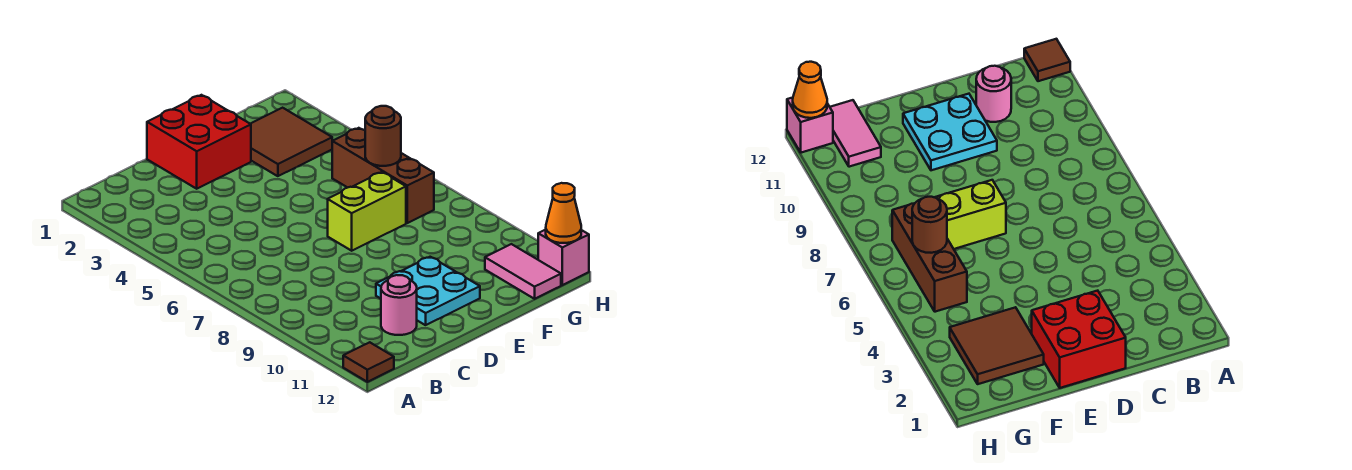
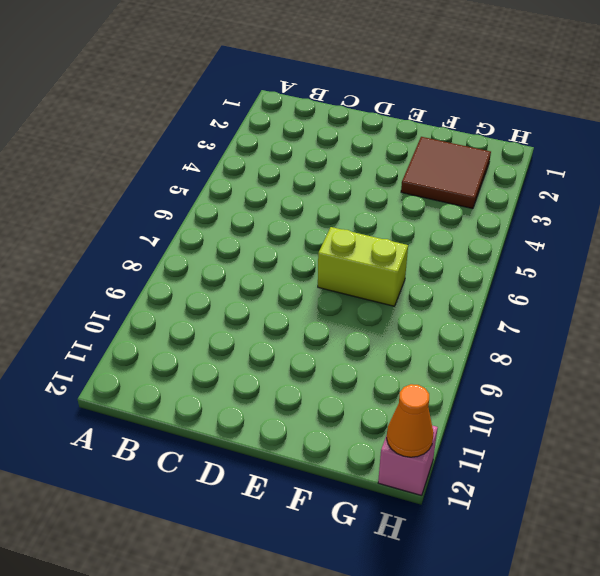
none -> brown tile A12 level 1
none -> pink round brick C11 level 1

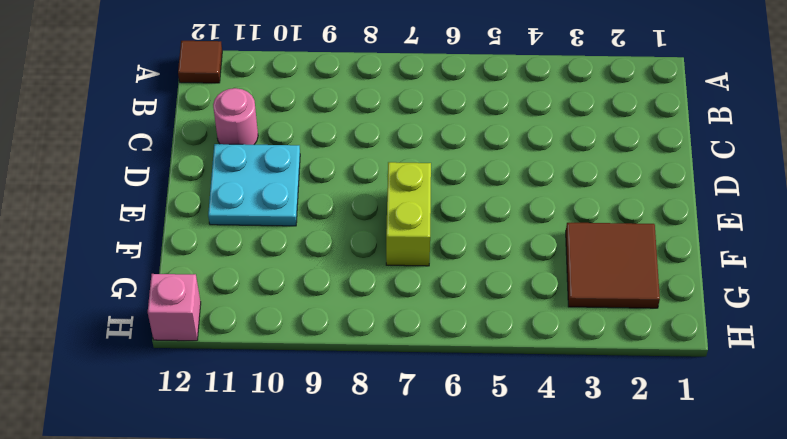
none -> red brick D1:E2 level 1
none -> brown brick G5:G7 level 1

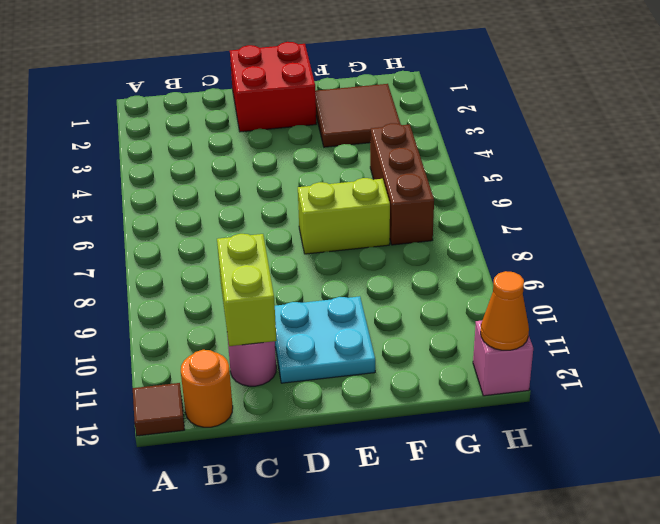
orange round brick B12 level 1 -> none
lime brick C10:C11 level 2 -> none
none -> pink tile G11:G12 level 1
none -> brown round brick G6 level 2

